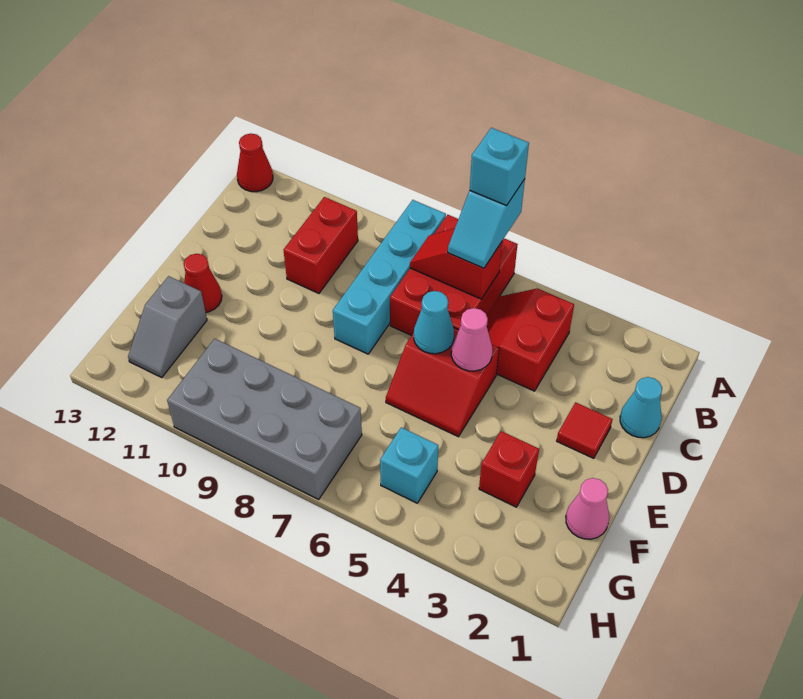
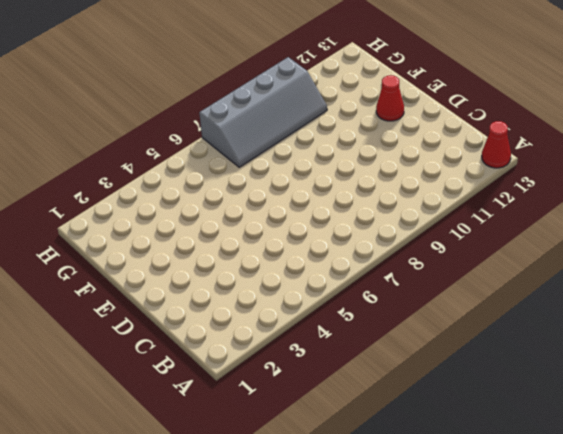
grey slope G7:H10 level 1 top H -> grey brick G7:H10 level 1
none -> red brick A6:C7 level 1
none -> cyan brick A8:D8 level 1
none -> red slope B4:C5 level 1 top 4

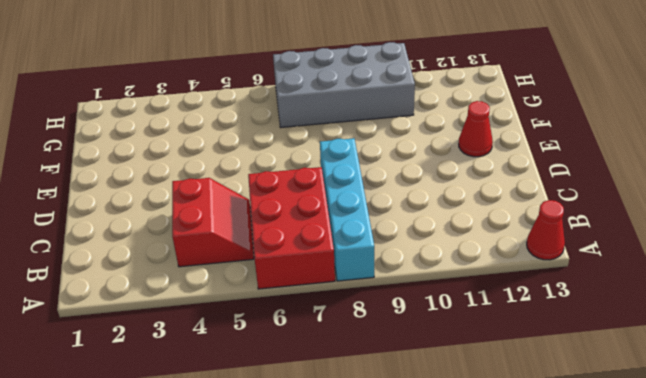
none -> red brick B10:C10 level 1
none -> cyan cone C1 level 1
none -> red tile D2 level 1

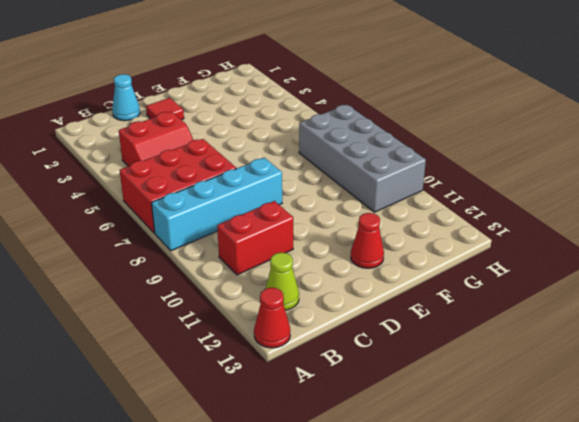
lime cone B12 level 1 -> none
none -> red slope D5:E6 level 1 top D
none -> pink cone F1 level 1
none -> red brick F3 level 1

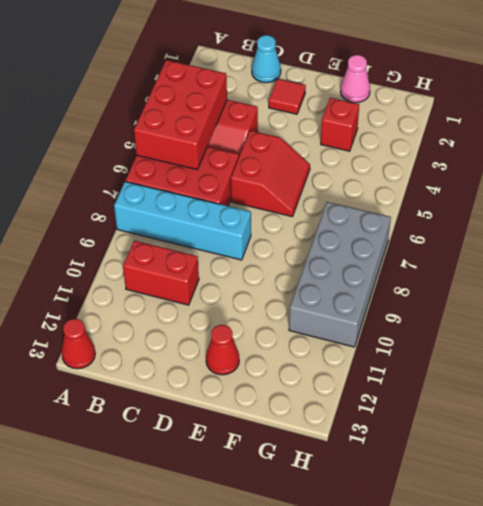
red brick A4:B6 level 2 -> red slope B6:B7 level 2 top 6
none -> grey slope F12:G12 level 1 top F
none -> cyan brick G5 level 1
none -> pink cone D5 level 2

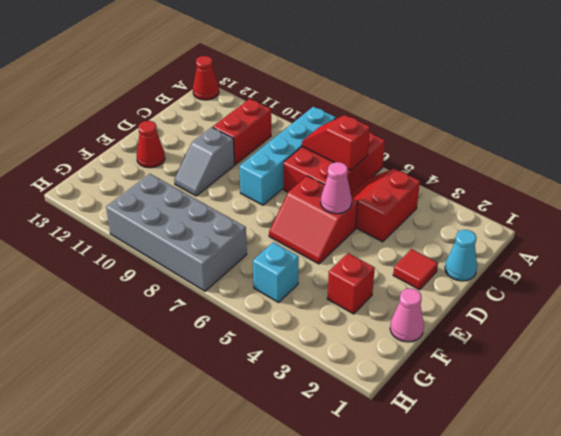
grey slope D10:E10 level 1 top D -> grey slope F12:G12 level 1 top F
none -> cyan cone D6 level 2
none -> cyan slope A6:B6 level 3 top A
none -> cyan brick A6 level 4

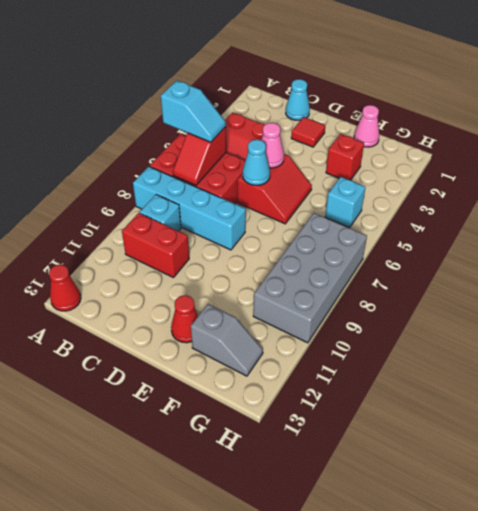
cyan brick B9 level 1 -> cyan brick A6 level 4

